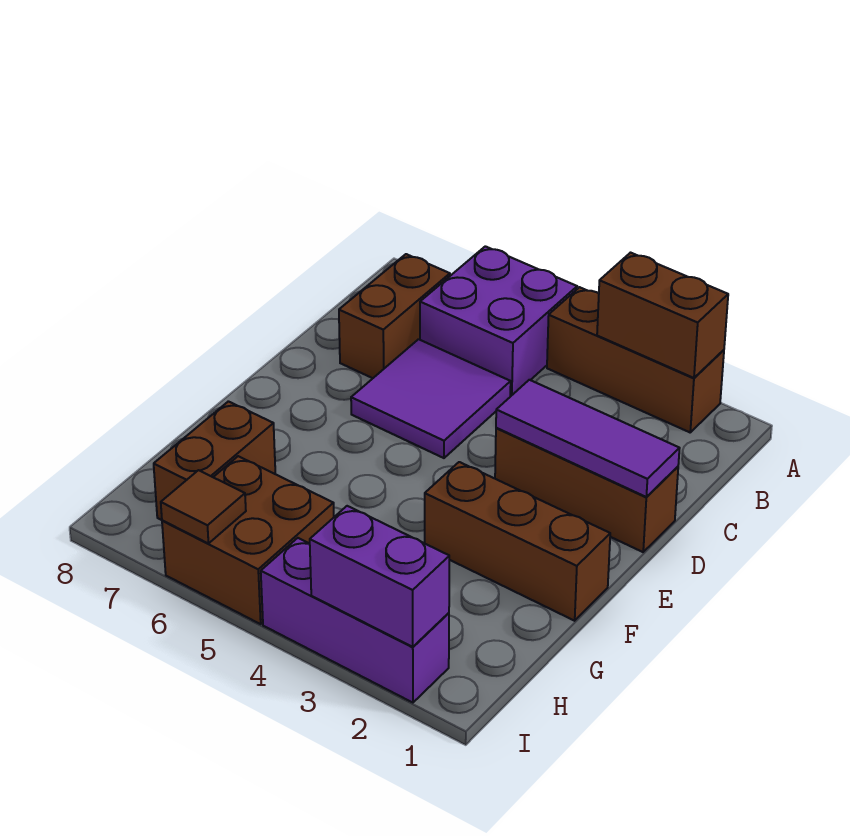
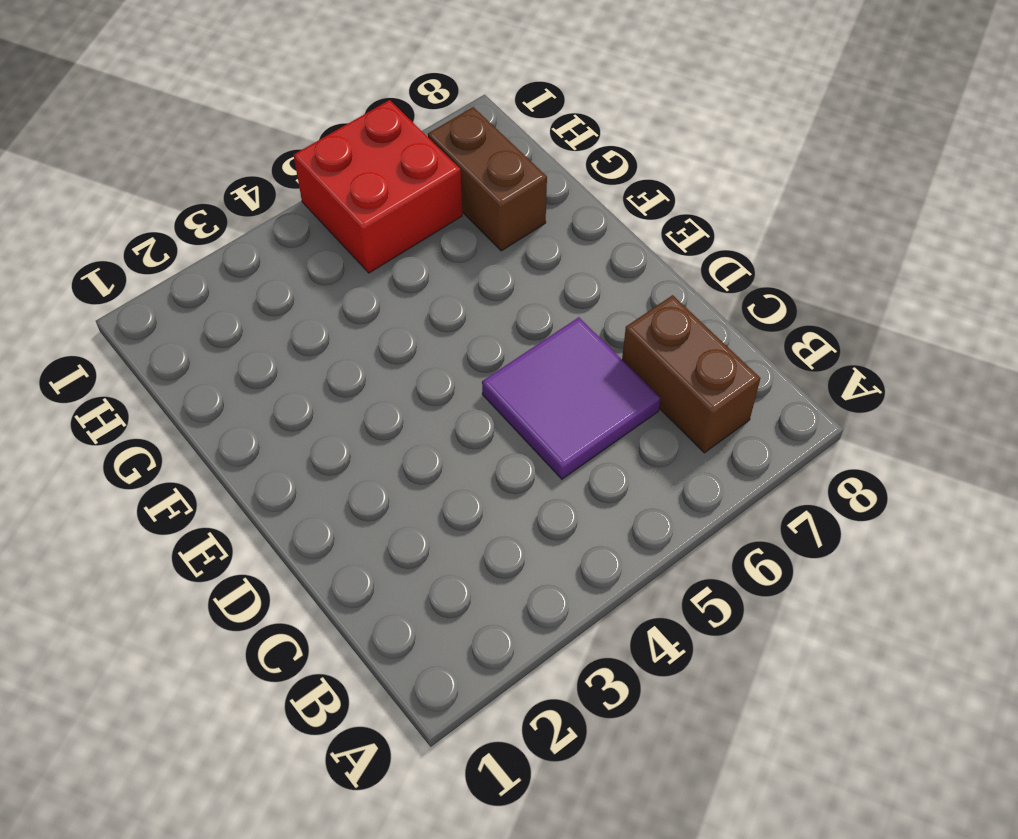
red brick H5:I6 level 1 -> brown brick H5:I6 level 1
none -> brown brick A2:A4 level 1
none -> purple brick A5:B6 level 1
none -> brown brick D1:D3 level 1

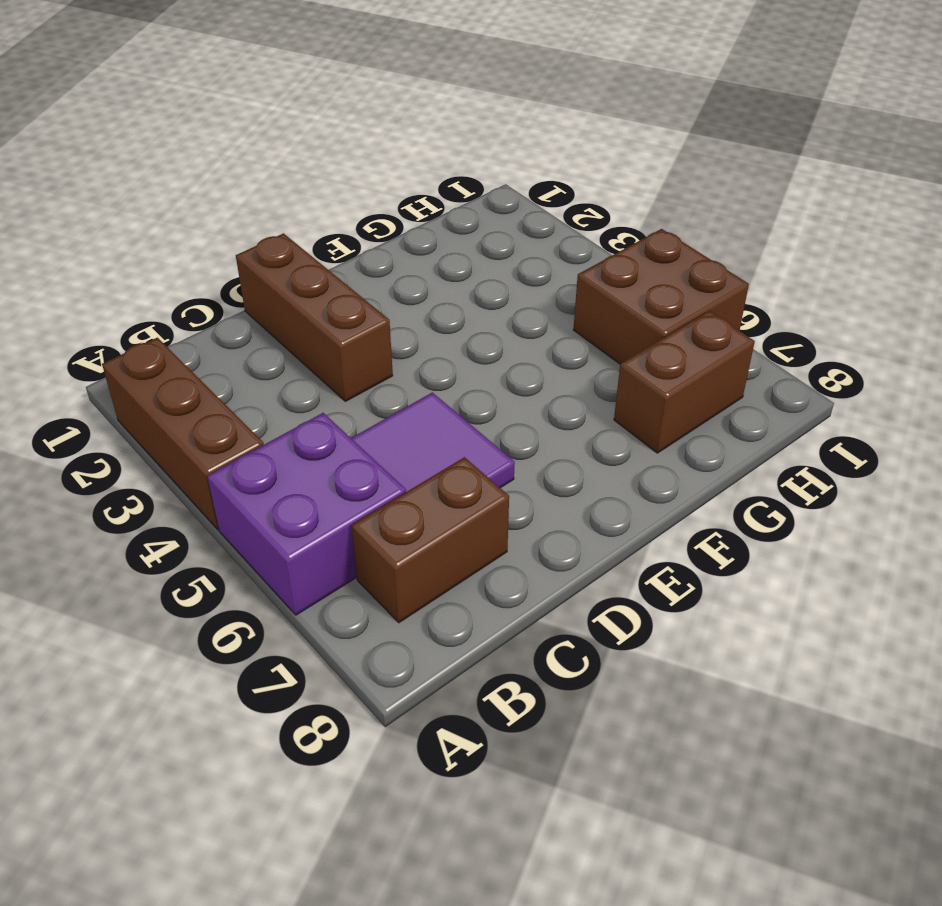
none -> brown brick F1:F3 level 1
none -> purple brick I2:I4 level 1
none -> brown brick A2:A3 level 2

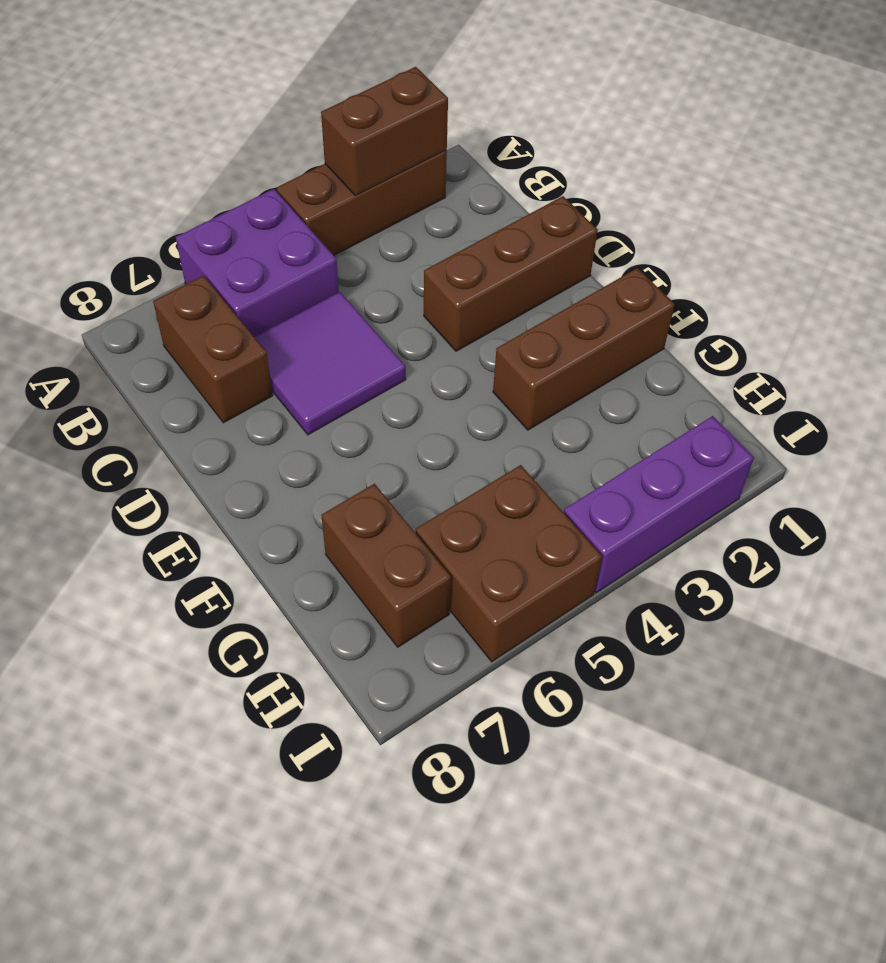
none -> purple tile D1:D3 level 2
none -> purple brick I2:I3 level 2
none -> brown tile I6 level 2

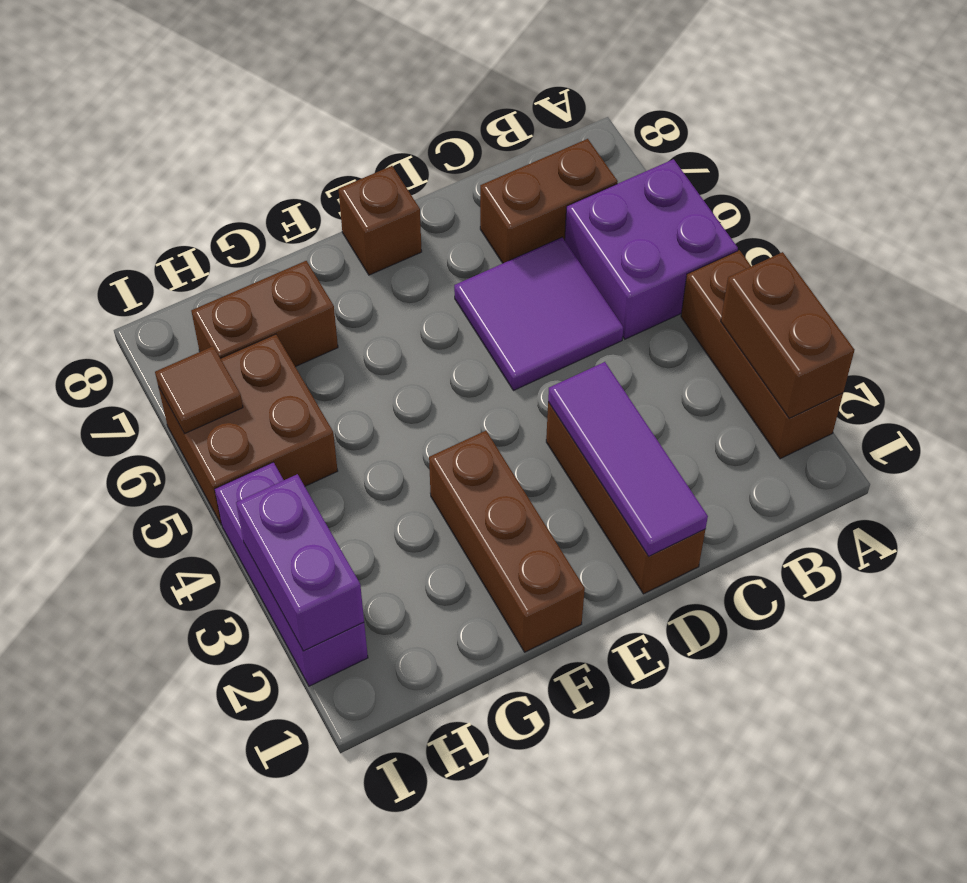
brown brick E8 level 1 -> none

